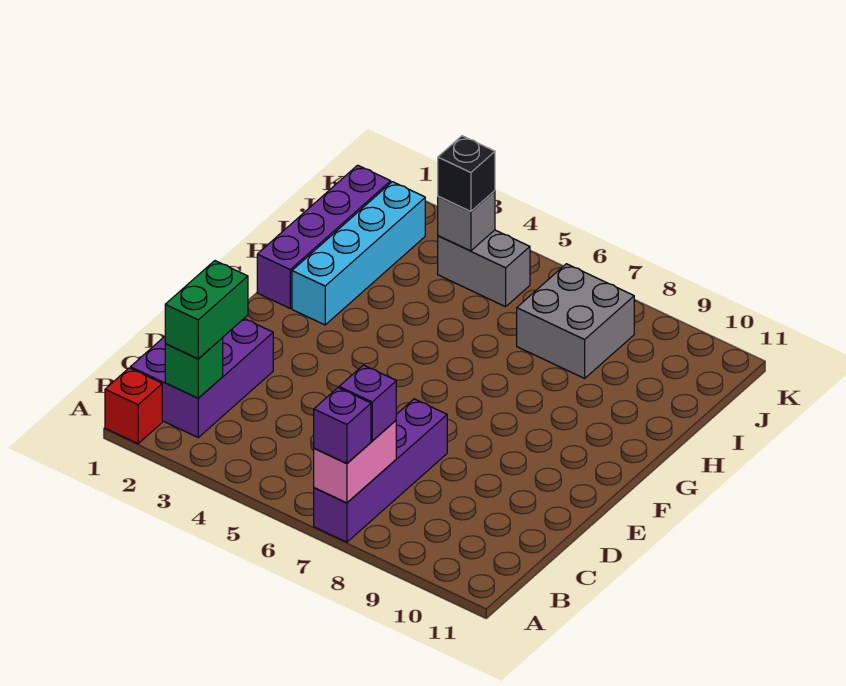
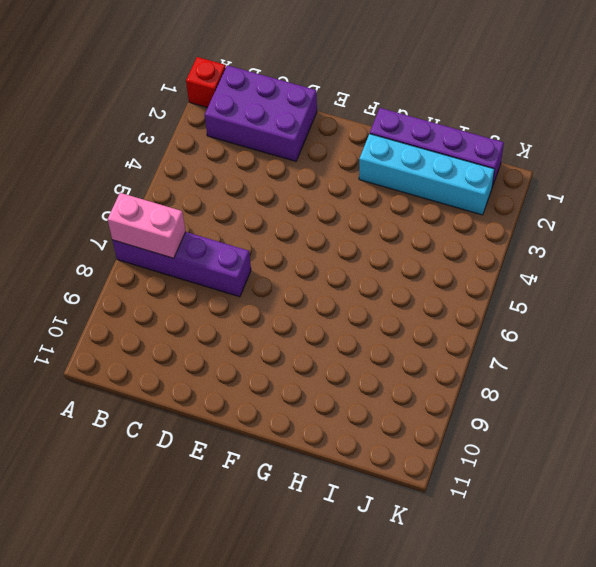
none -> grey brick I7:J8 level 1
none -> grey brick J4:J5 level 1
none -> green brick B2 level 2

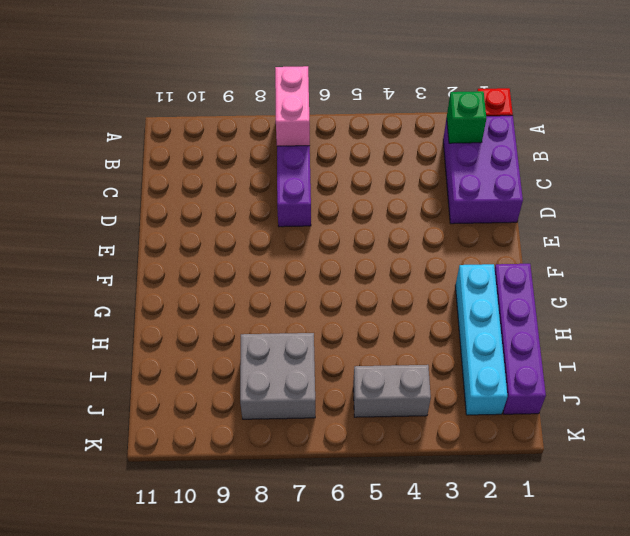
none -> grey brick J4 level 2
none -> purple brick A7 level 3
none -> green brick B2:C2 level 3

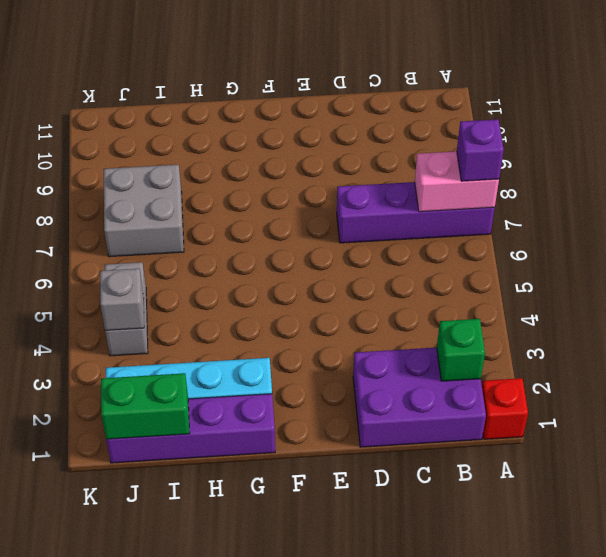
green brick I1:J1 level 2 -> green brick B2:C2 level 3
none -> purple brick B7 level 3
none -> black brick J4 level 3

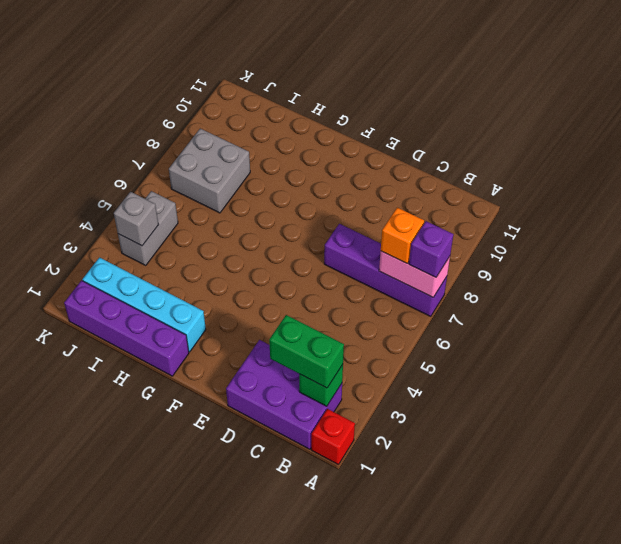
orange brick B7 level 3 -> purple brick B7 level 3
none -> black brick J4 level 3

